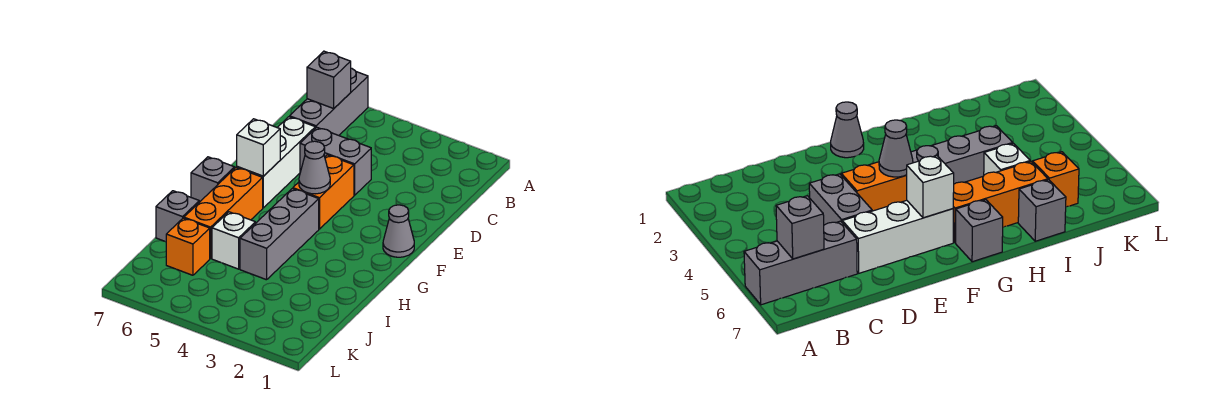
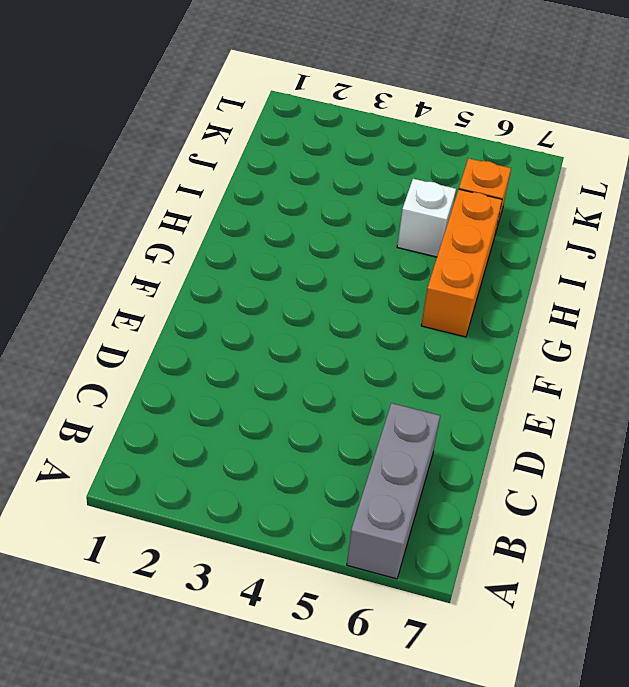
none -> grey brick D4:D5 level 1
none -> white brick D6:F6 level 1
none -> orange brick E4:F4 level 1

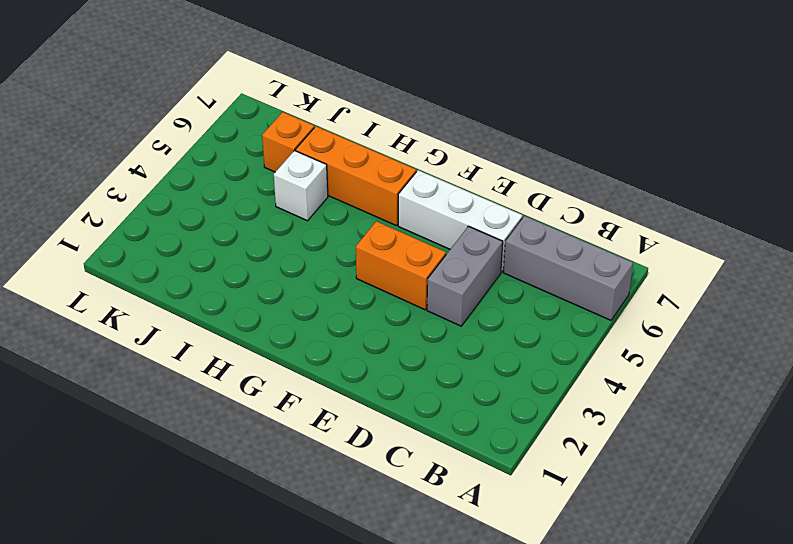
none -> grey cone F1 level 1
none -> grey brick G4:I4 level 1
none -> grey brick G7 level 1

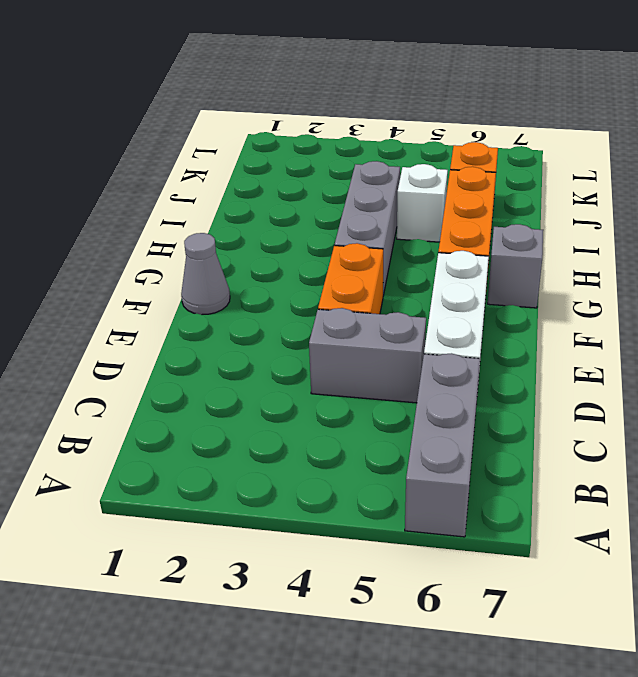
none -> grey brick I7 level 1
none -> grey brick B6 level 2
none -> grey cone F4 level 2

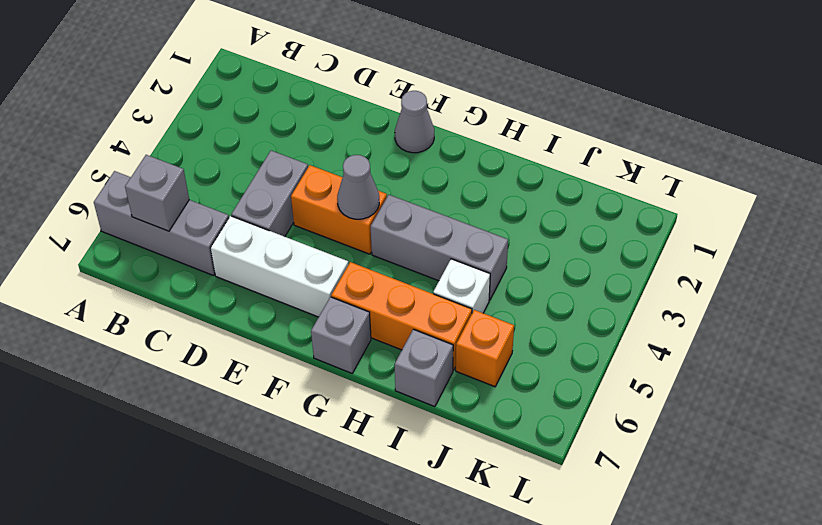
none -> white brick F6 level 2

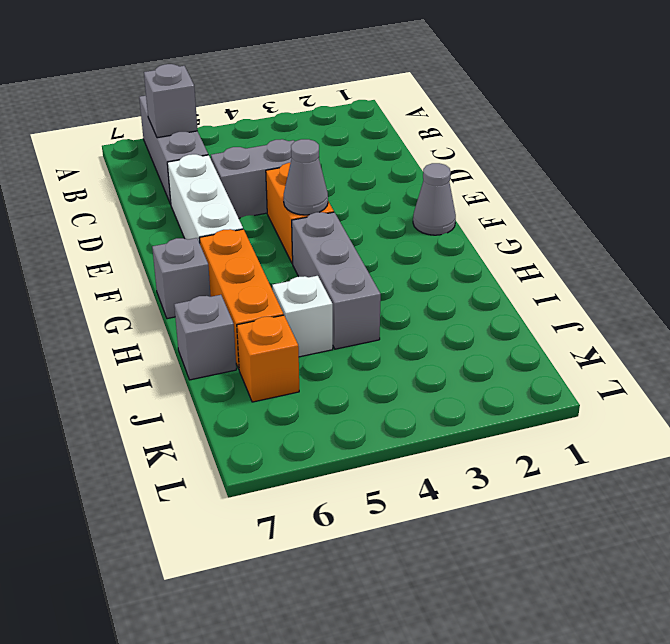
none -> white brick F6 level 2

